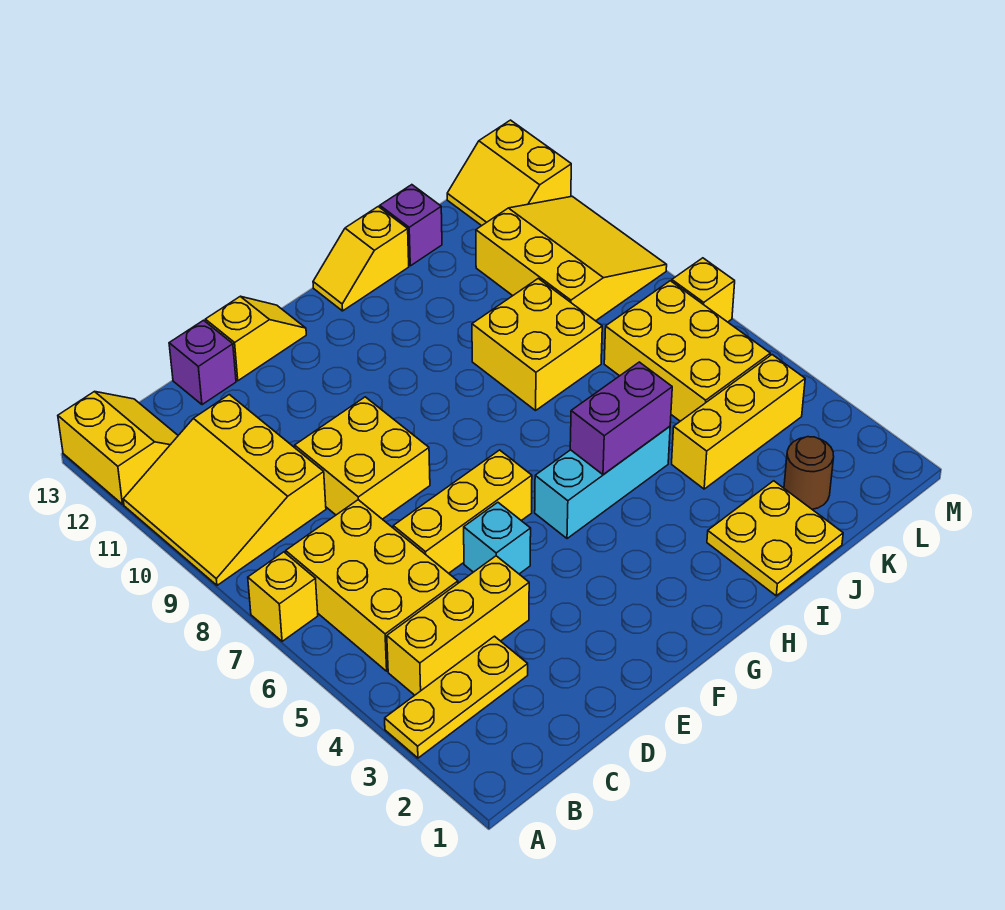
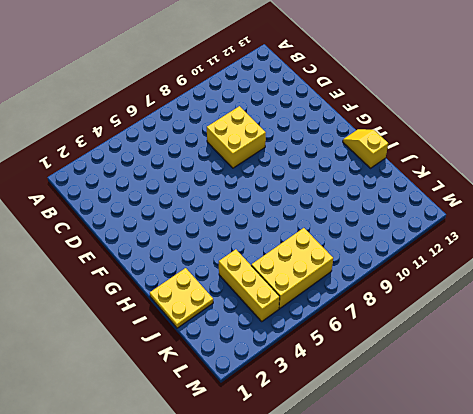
none -> yellow plate A3:C3 level 1
none -> yellow brick A7 level 1
none -> yellow slope A9:C11 level 1 top C

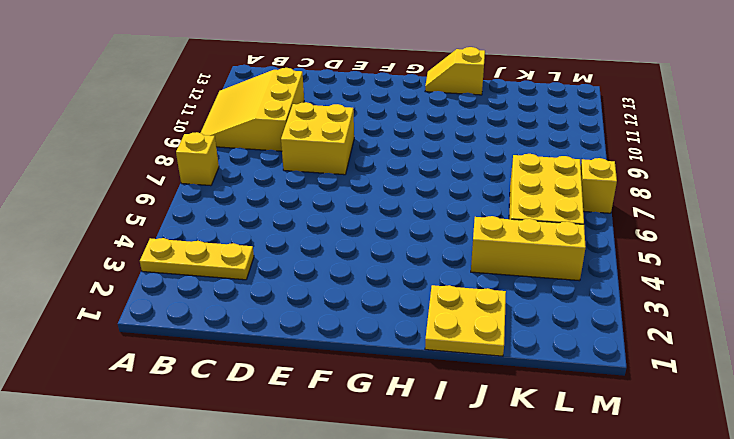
none -> yellow slope A12:B13 level 1 top A
none -> yellow brick B4:D4 level 1
none -> yellow brick B5:C7 level 1

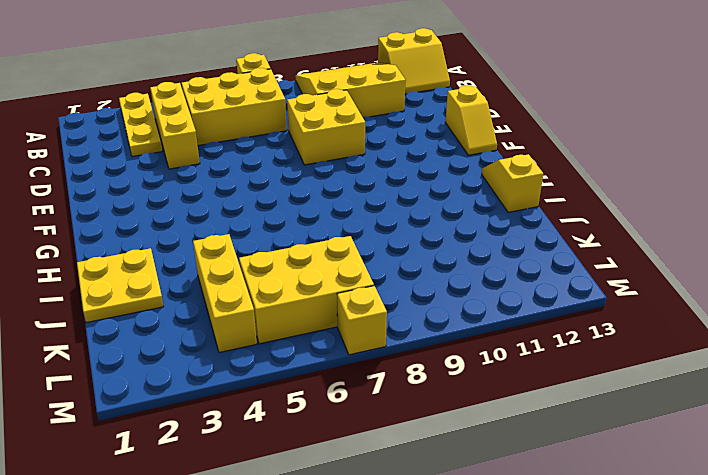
none -> yellow brick D6:F6 level 1
none -> purple brick D13 level 1
none -> cyan brick E5 level 1

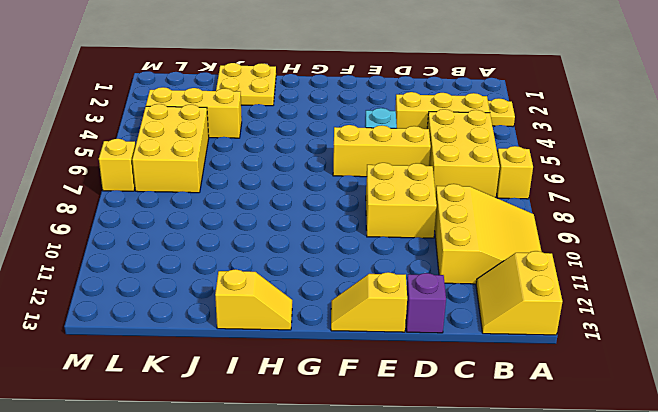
none -> cyan brick G5:I5 level 1
none -> yellow brick I8:J9 level 1
none -> purple brick J13 level 1

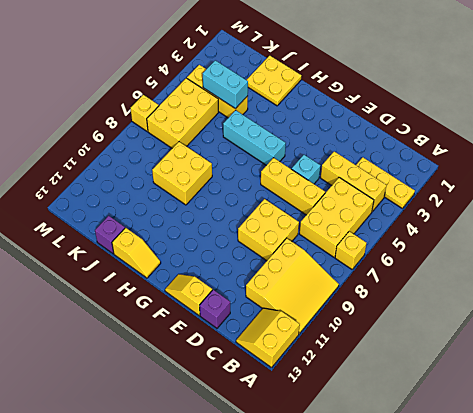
cyan brick J4:K4 level 2 -> none
none -> brown round brick K2 level 1
none -> yellow slope K9:M11 level 1 top K
none -> yellow slope L12:M13 level 1 top M

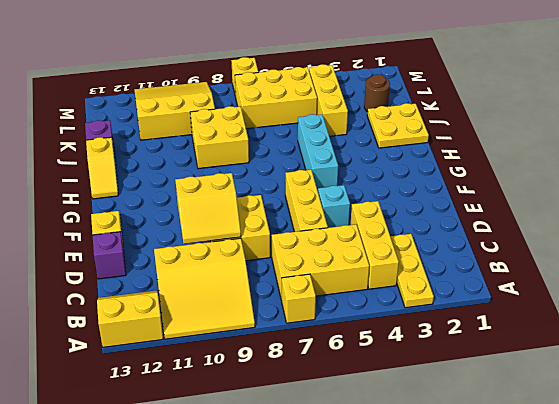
yellow slope D9:E10 level 2 top E -> yellow slope L12:M13 level 1 top M
none -> purple brick H5:I5 level 2

